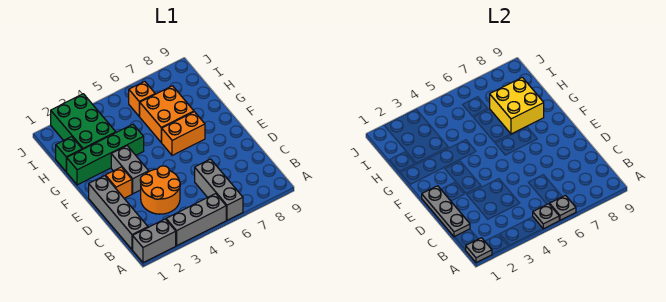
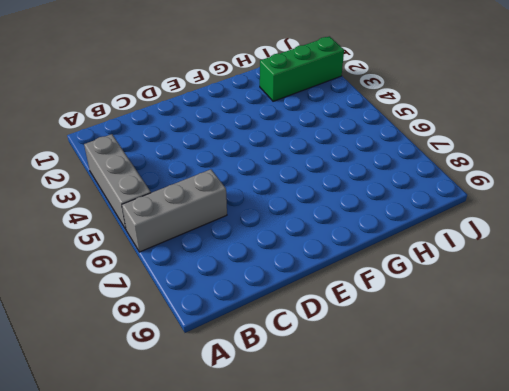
green brick H2:J2 level 1 -> green brick H2:J3 level 1
none -> grey brick A1:A2 level 1
none -> grey brick B1:E1 level 1
none -> orange round brick C3:D4 level 1

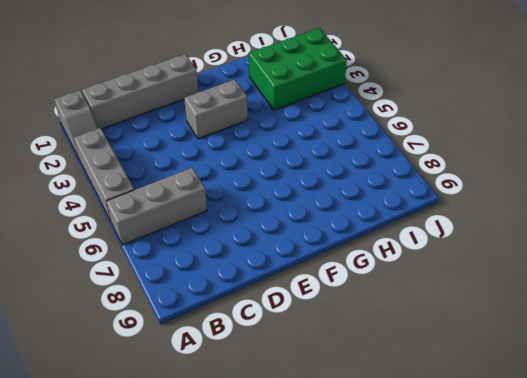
grey slope A1:A2 level 1 top 1 -> grey brick A1:A2 level 1
none -> orange round brick C3:D4 level 1
none -> orange brick E2 level 1
none -> orange brick F6:F7 level 1

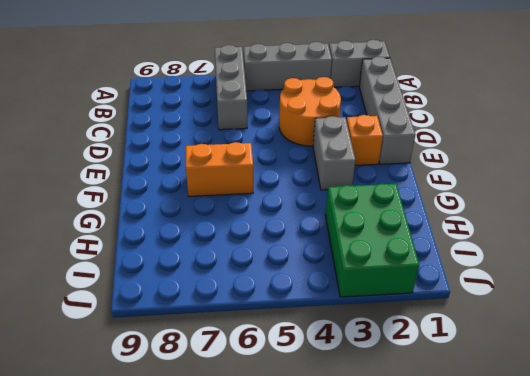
none -> green brick G1:G4 level 1
none -> orange brick G6:H7 level 1
none -> green brick H1 level 1

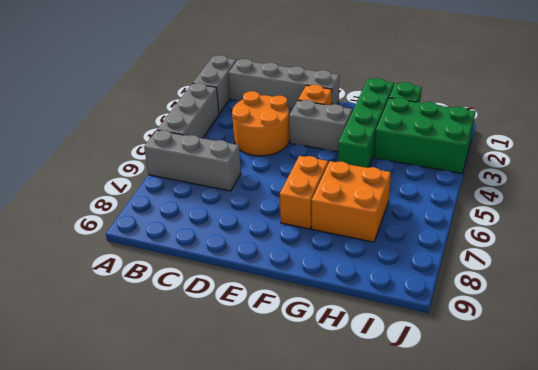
none -> orange brick I6 level 1
none -> grey plate A1 level 2
none -> grey plate A5 level 2

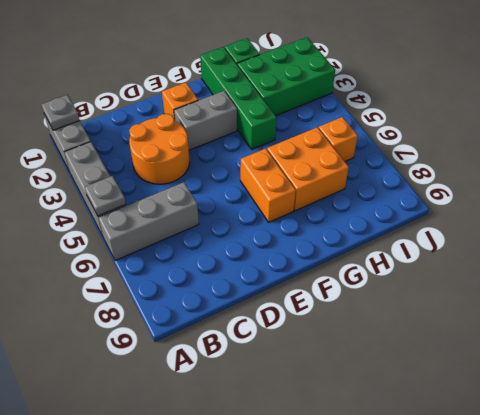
none -> grey brick B1:E1 level 1
none -> grey plate A6 level 2
none -> grey plate C1:E1 level 2

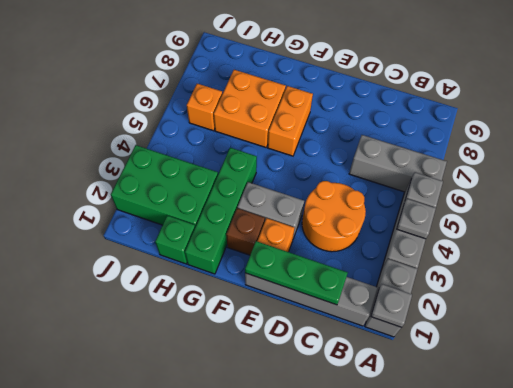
grey plate A4 level 2 -> grey plate A6 level 2
green plate C1:E1 level 2 -> grey plate C1:E1 level 2
brown brick F2 level 1 -> none
none -> yellow brick G7:H8 level 2

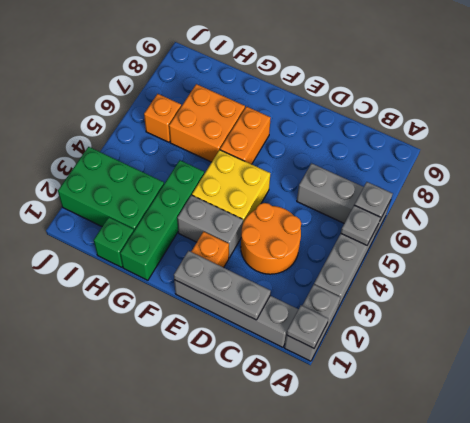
yellow brick E4:F5 level 1 -> yellow brick G7:H8 level 2

